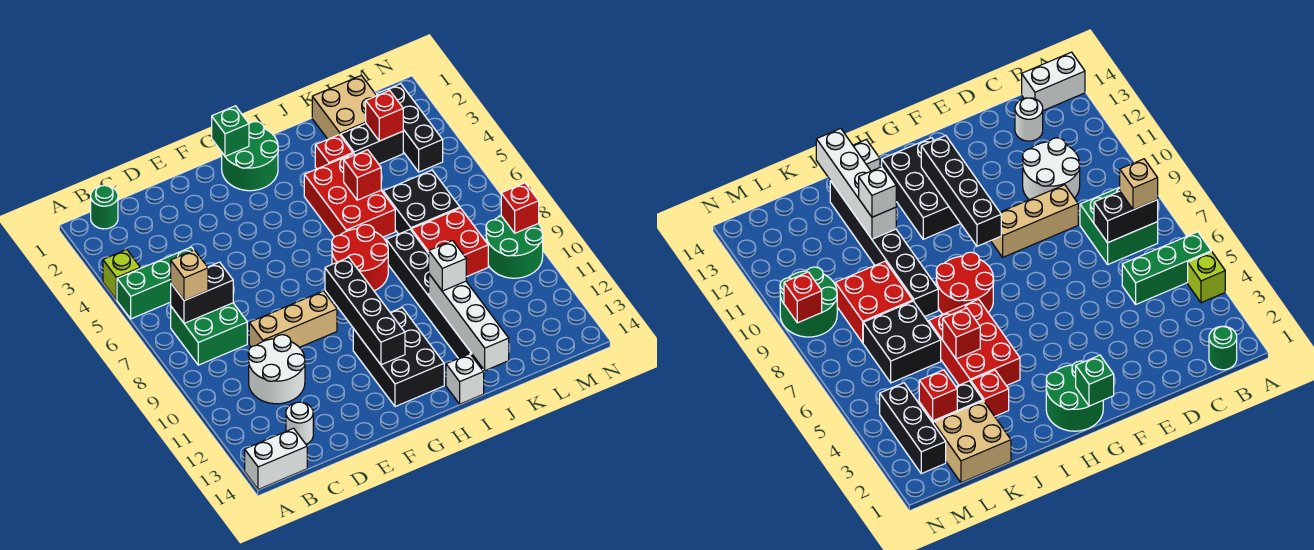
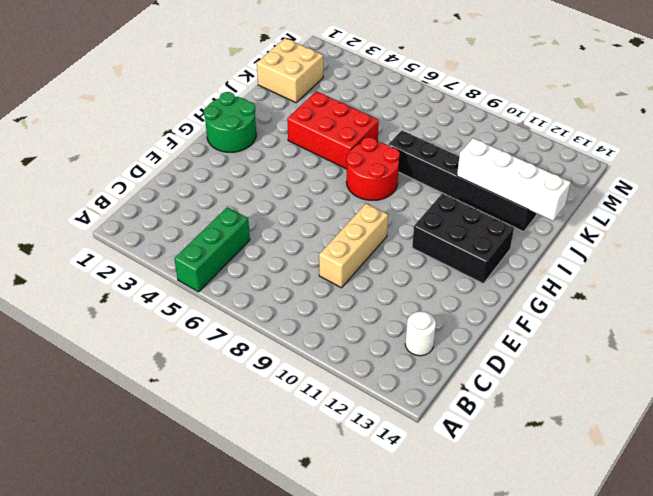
none -> lime brick A4 level 1
none -> white brick A14:B14 level 1
none -> green round brick B1 level 1
none -> green brick B7:C8 level 1

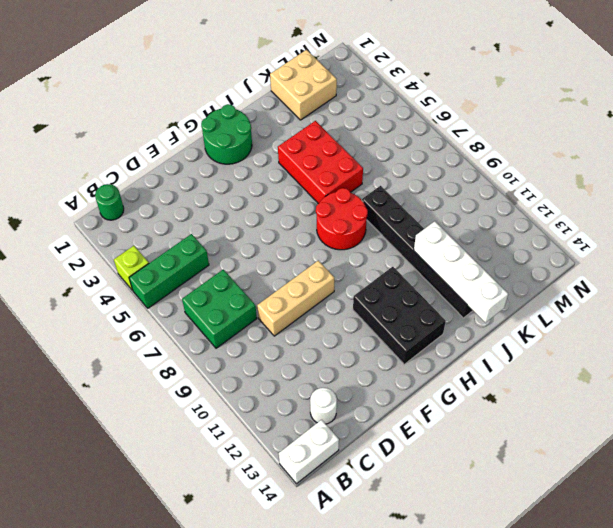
none -> white round brick C10:D11 level 1
none -> white brick I14 level 1
none -> red brick J3 level 1
none -> black brick K3:L3 level 1

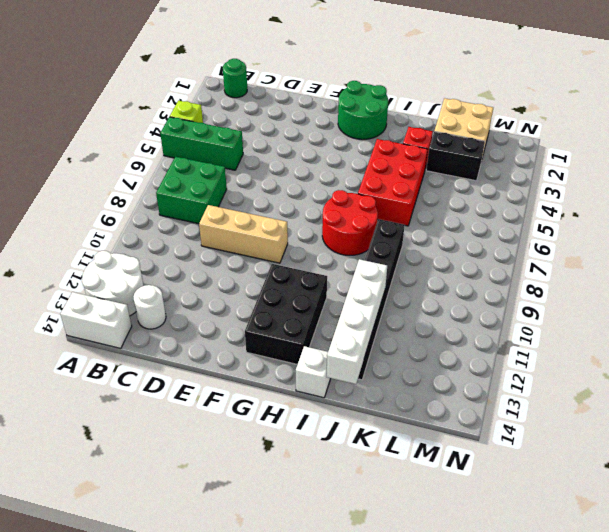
white round brick A12:B13 level 1 -> white round brick C10:D11 level 1
none -> black brick K6:L7 level 1
none -> red brick K8:L9 level 1
none -> black brick M2:M4 level 1
none -> green round brick M9:N10 level 1

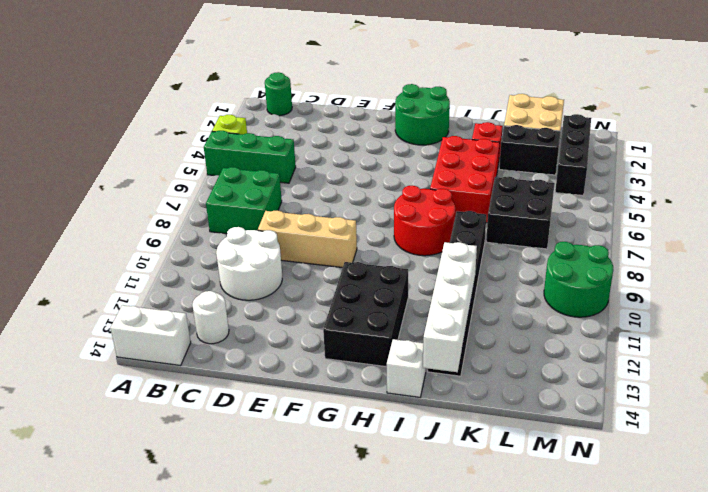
none -> red brick K8:L9 level 1
none -> black brick B7:C7 level 2
none -> green brick G1 level 2
none -> black brick G9:G12 level 2

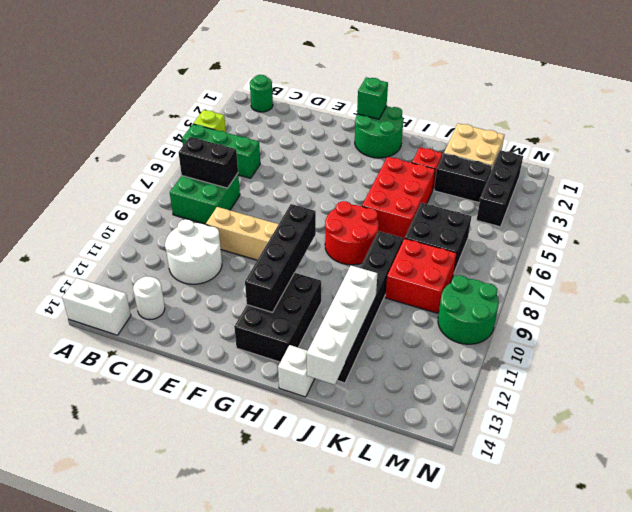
none -> red brick J5 level 2
none -> red brick L3 level 2
none -> red brick N9 level 2
none -> tan brick B7 level 3

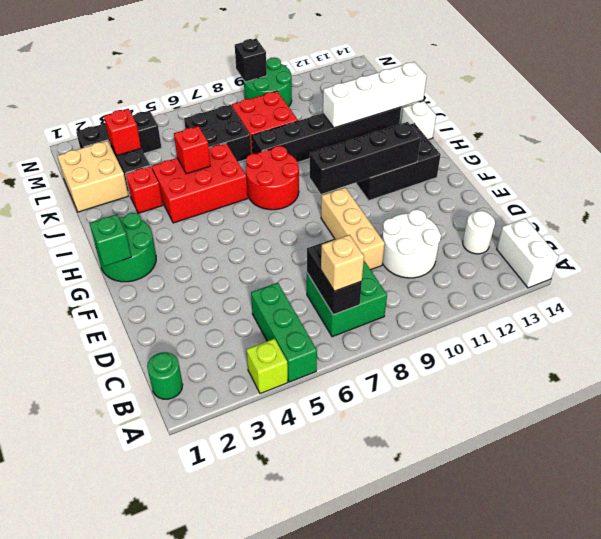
black brick N9 level 2 -> red brick N9 level 2
none -> white brick J11 level 3

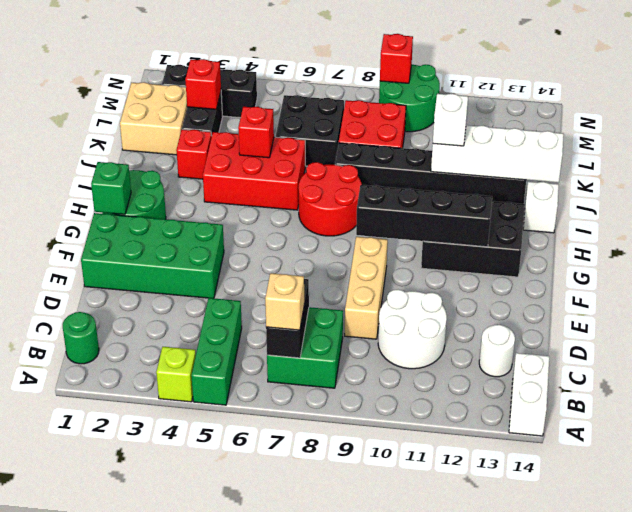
green brick E1:F4 level 1 -> none

